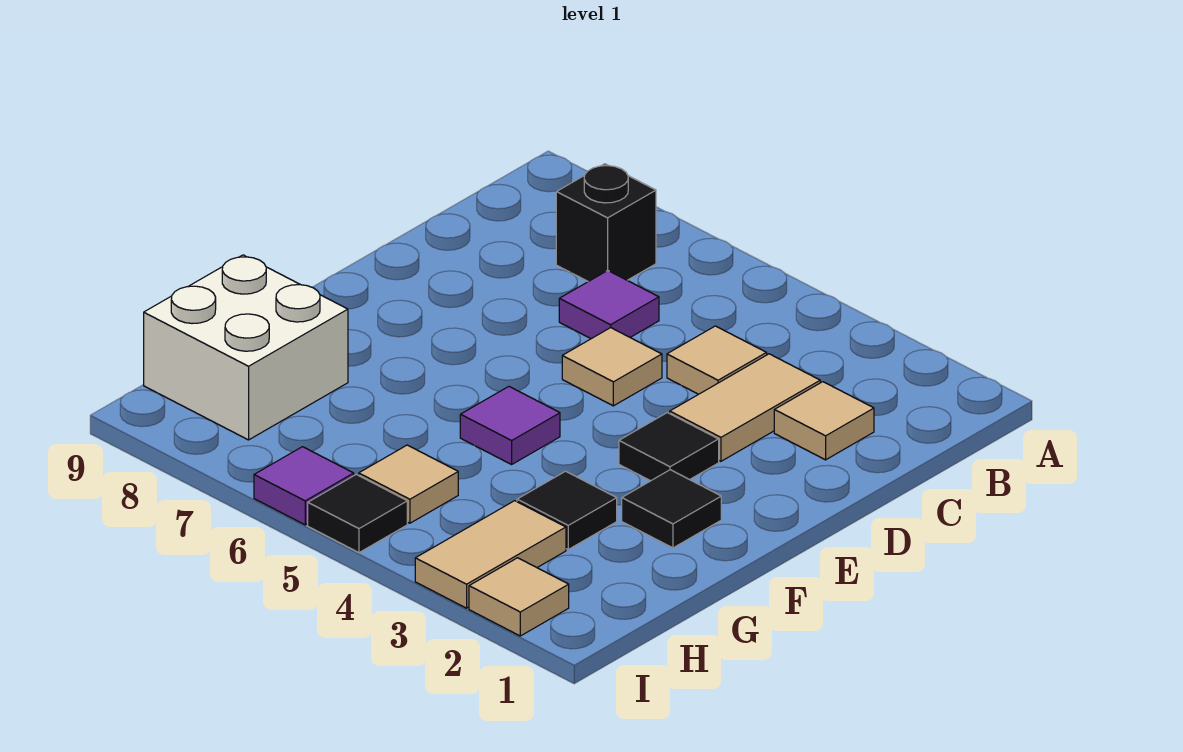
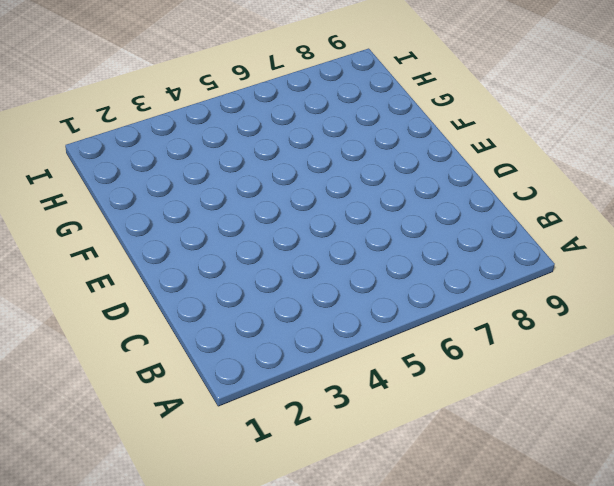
none -> black brick B7 level 1
none -> tan tile C2 level 1
none -> tan tile C3:D3 level 1

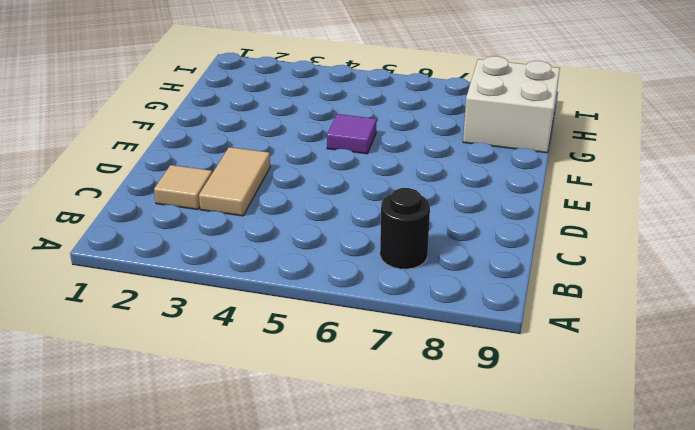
black round brick B7 level 1 -> black brick B7 level 1
none -> tan tile C4 level 1
none -> purple tile C6 level 1
none -> tan tile D5 level 1

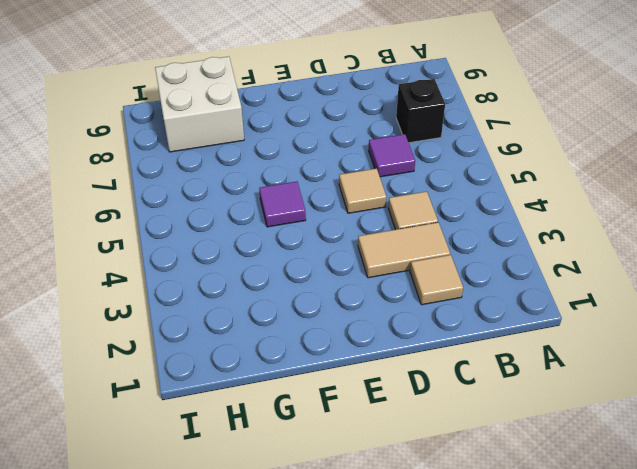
none -> black tile E3 level 1
none -> black tile F2 level 1
none -> black tile G3 level 1

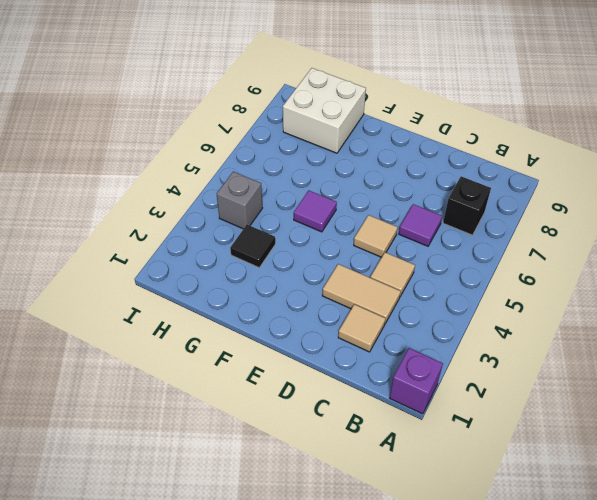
purple brick A1 level 1 -> none
grey brick H4 level 1 -> none
none -> black tile E3 level 1
none -> black tile F2 level 1
none -> tan tile H3:I3 level 1

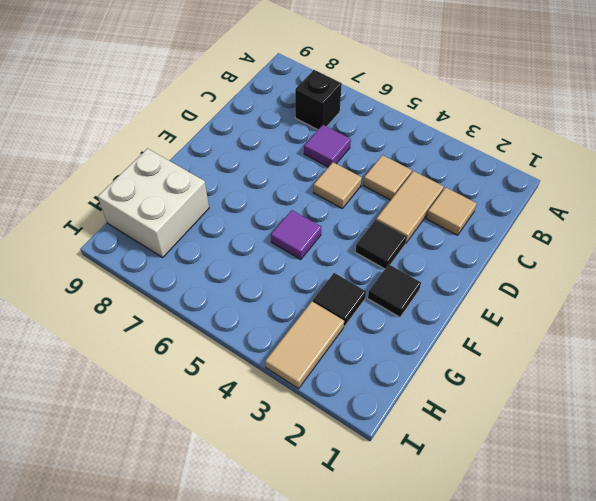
none -> tan tile H5 level 1
none -> tan tile I2 level 1
none -> black tile I5 level 1

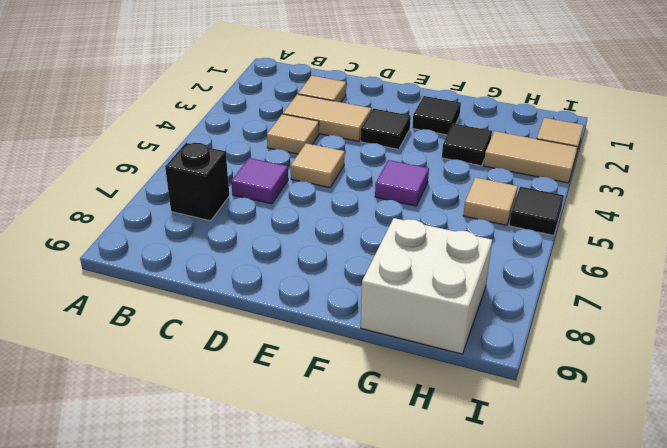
none -> purple tile I6 level 1

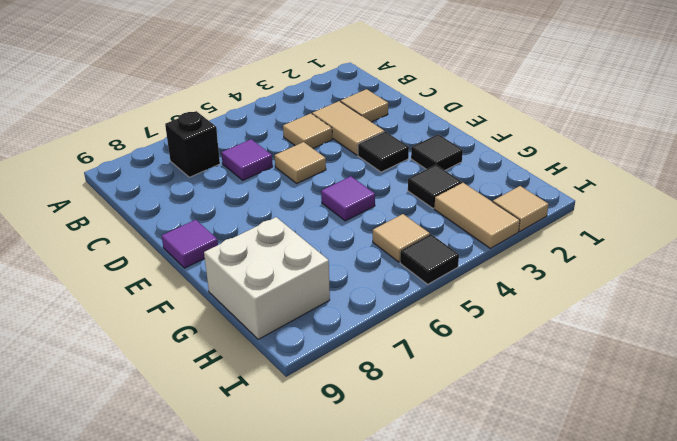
purple tile E9 level 1 -> purple tile I6 level 1

